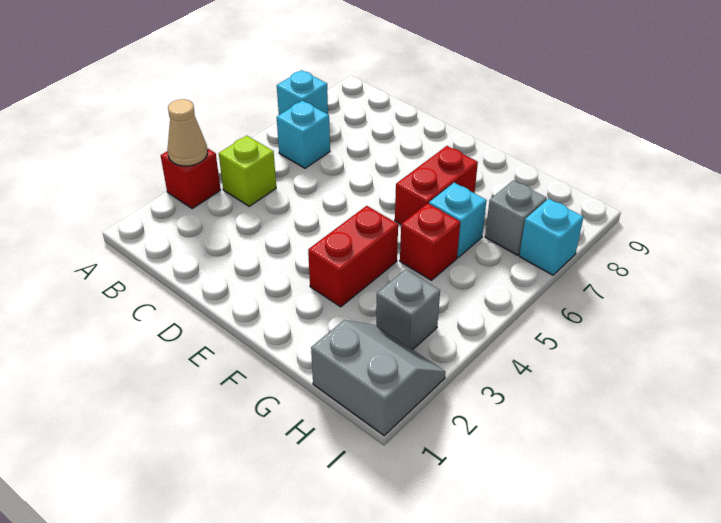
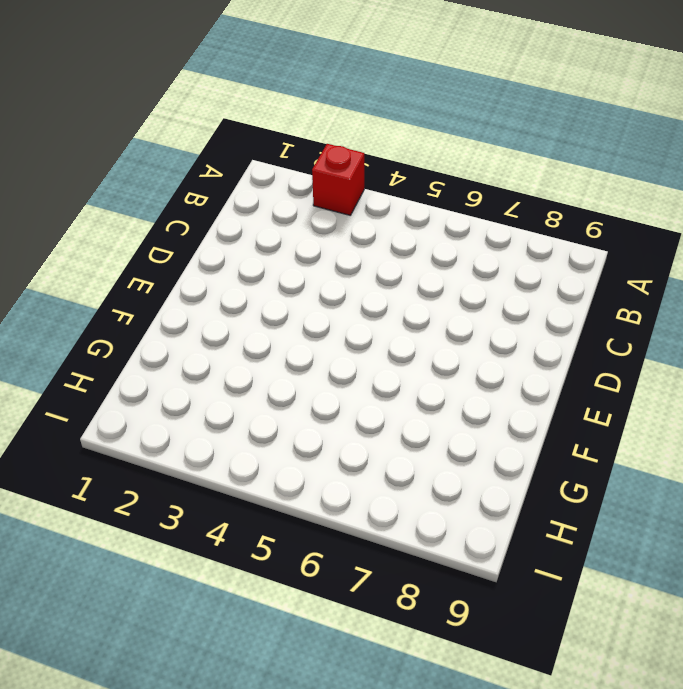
none -> cyan brick A7 level 1
none -> lime brick B4 level 1
none -> cyan brick B6 level 1

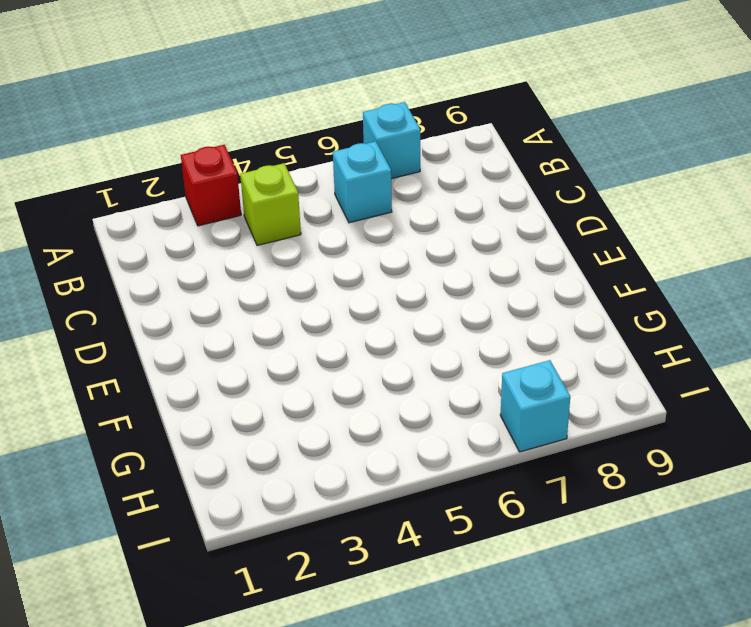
none -> red brick F3:F4 level 1
none -> red brick F6:F7 level 1
none -> red brick G5 level 1

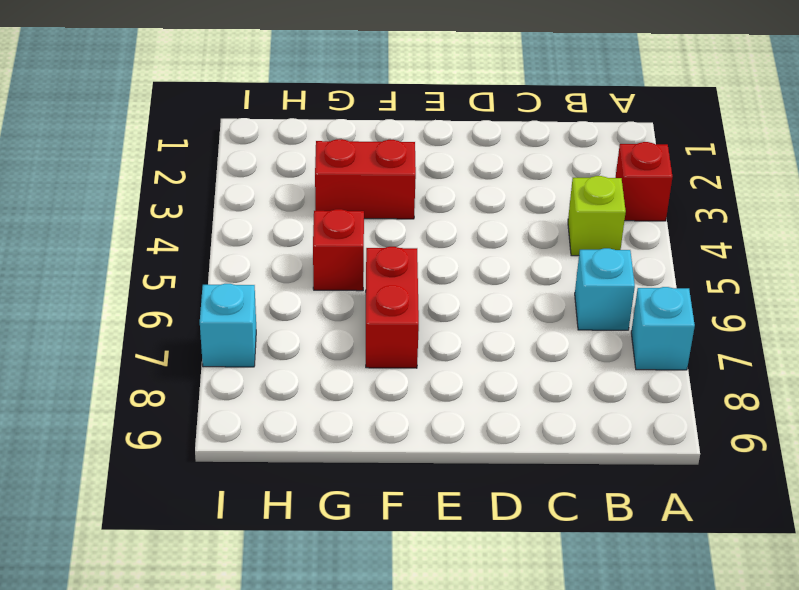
red brick F3:G3 level 1 -> red brick F3:F4 level 1
none -> cyan brick G6 level 1
none -> grey slope H1:I2 level 1 top 1
none -> grey brick H3 level 1

